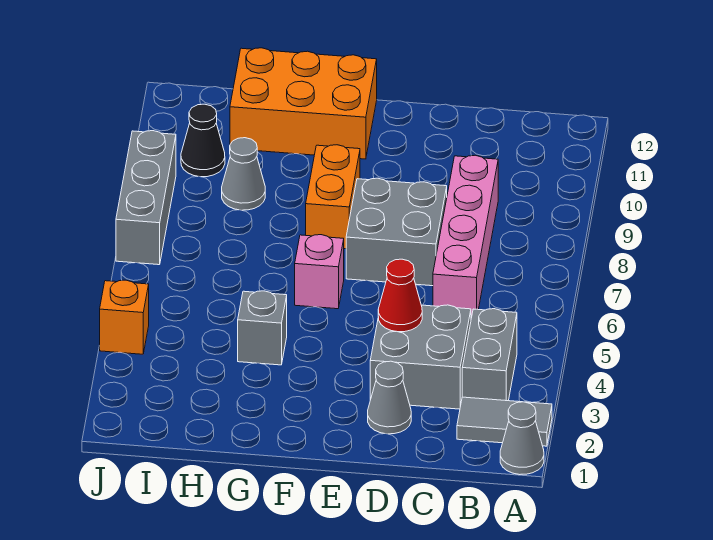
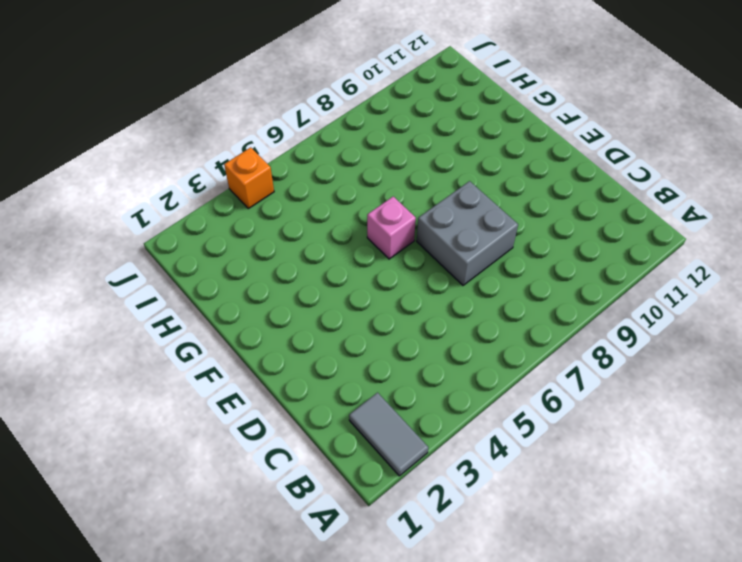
none -> grey cone A1 level 1
none -> grey brick B3:B4 level 1
none -> grey brick C3:D4 level 1

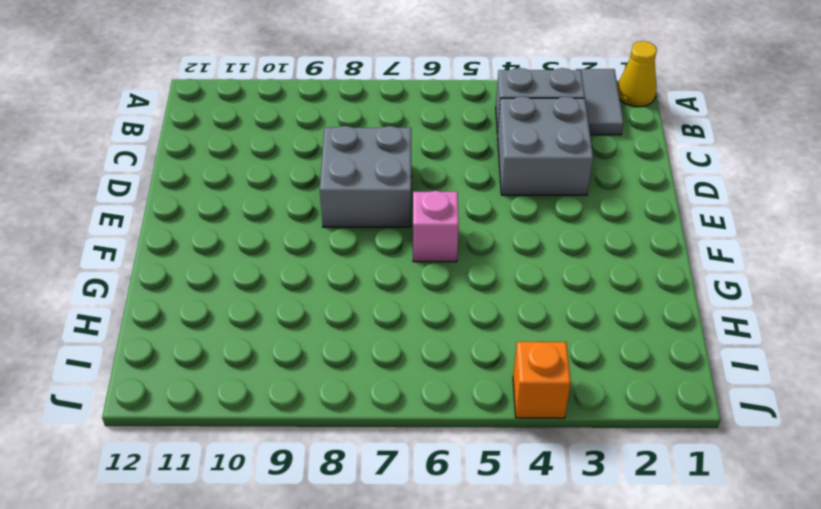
yellow cone A1 level 1 -> grey cone A1 level 1
none -> pink brick C6:C9 level 1
none -> grey cone D2 level 1
none -> orange brick F8:F9 level 1

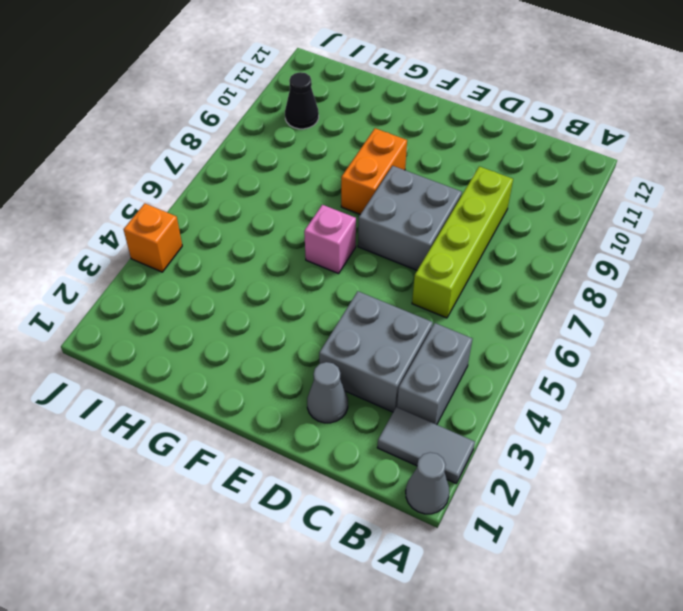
lime brick C6:C9 level 1 -> pink brick C6:C9 level 1
none -> orange brick F11:H12 level 1
none -> grey brick G4 level 1
none -> grey cone H9 level 1

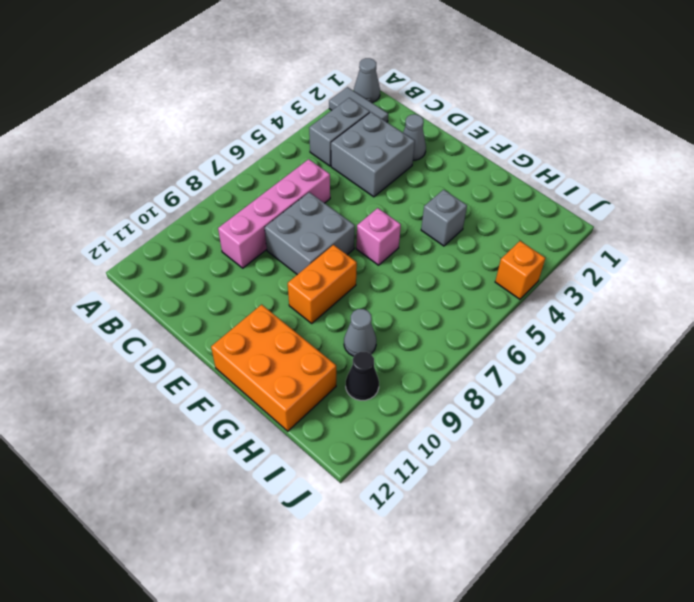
none -> grey brick J7:J9 level 1
none -> red cone D4 level 2

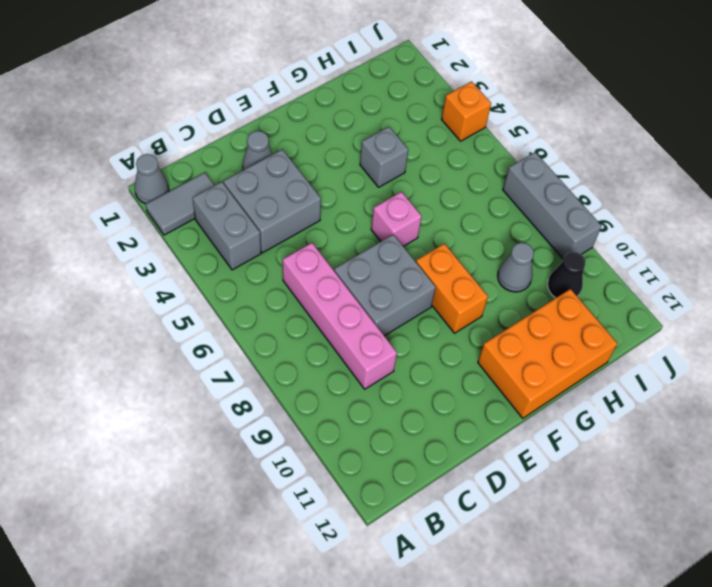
none -> red cone D4 level 2

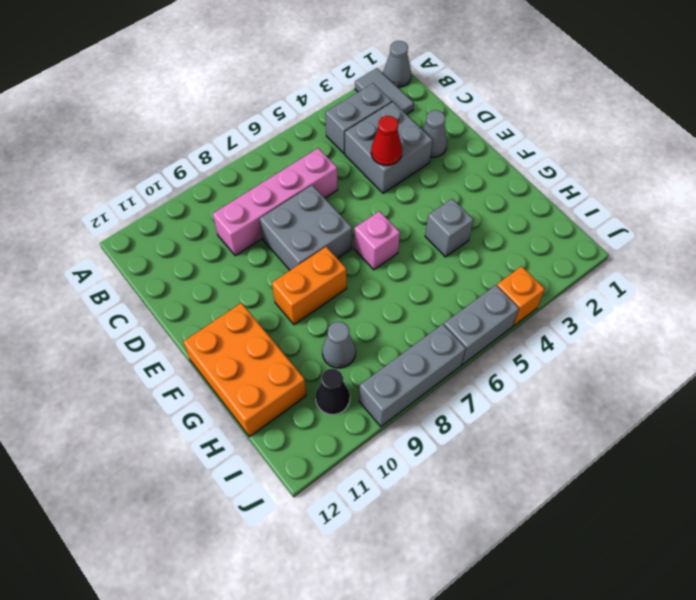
grey brick J5:J6 level 1 -> none

